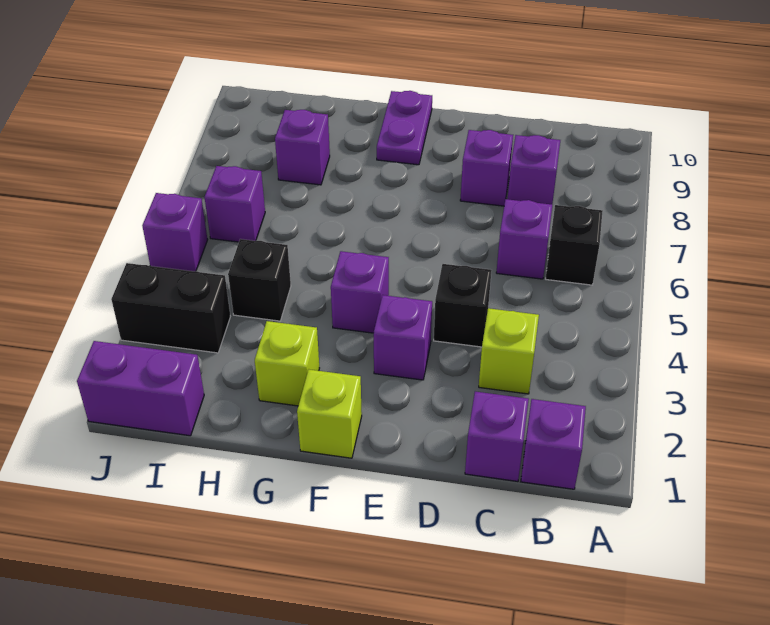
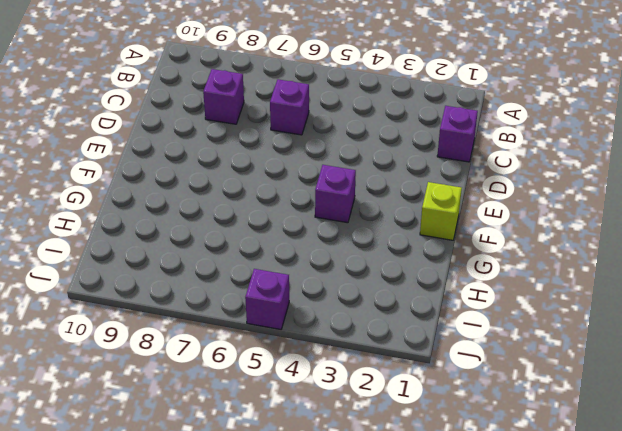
none -> purple brick B1 level 1
none -> black brick B6 level 1
none -> lime brick C3 level 1

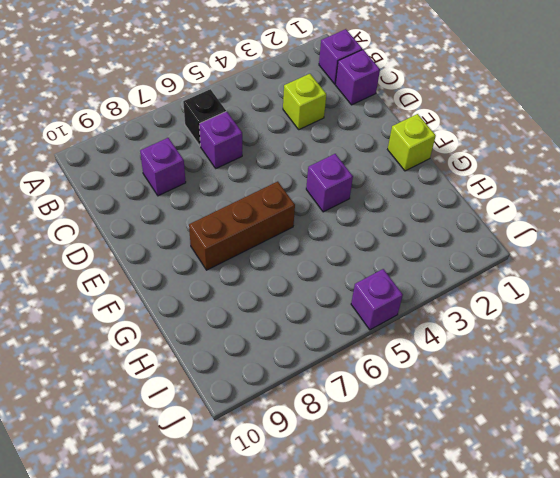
brown brick F6:F8 level 1 -> none
none -> black brick D4 level 1
none -> purple brick D8 level 1
none -> purple brick E3 level 1

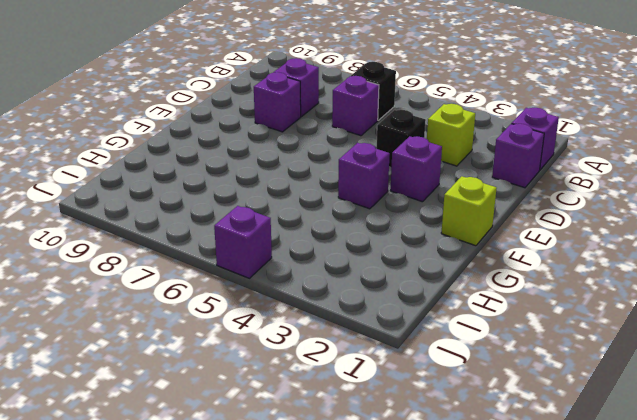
none -> purple plate F9:F10 level 1
none -> lime brick G2 level 1
none -> black brick H4 level 1

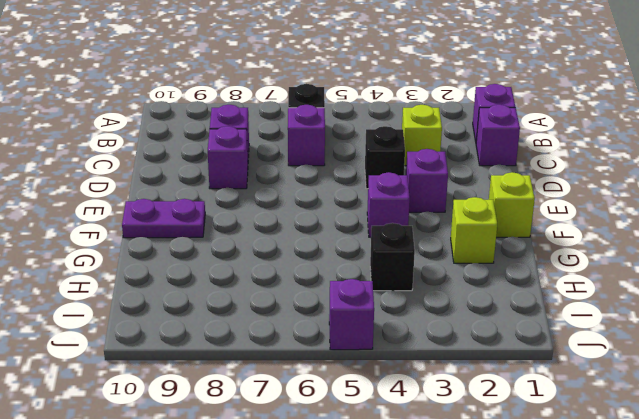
none -> purple brick H8 level 1
none -> purple brick I1:J1 level 1
none -> black brick I3:J3 level 1

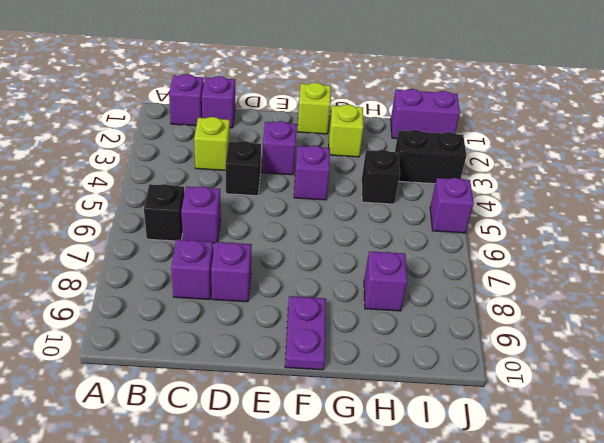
none -> purple brick I6 level 1

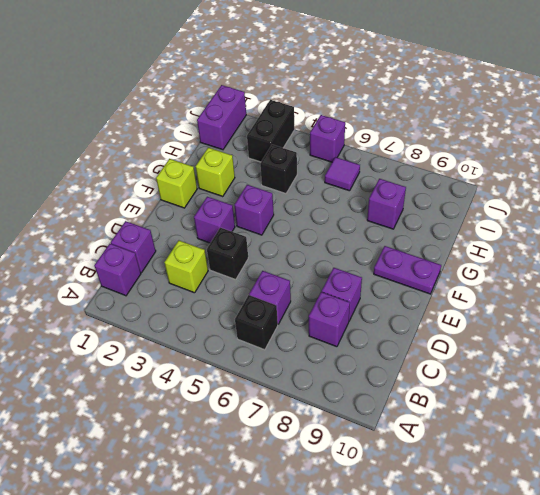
purple tile I6 level 1 -> purple brick I6 level 1

